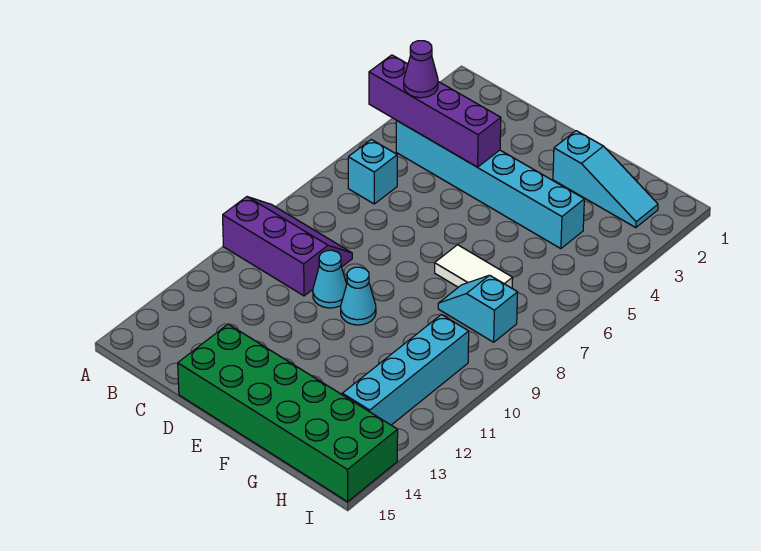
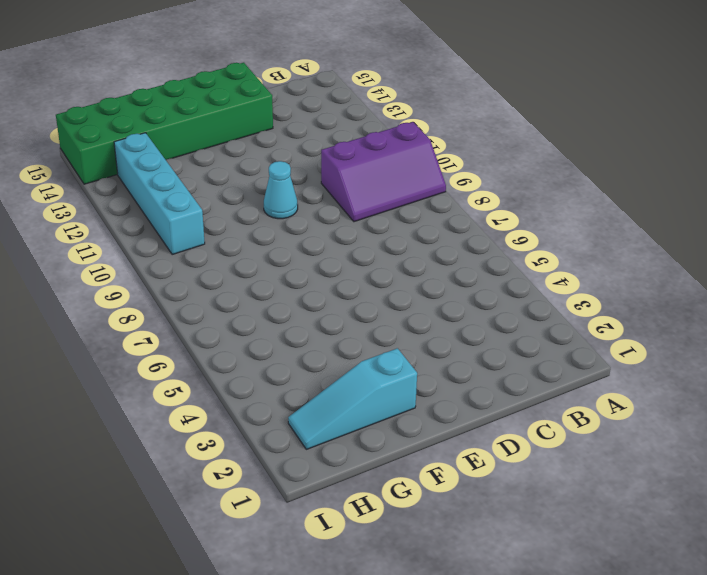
none -> cyan brick B4:G4 level 1
none -> cyan brick B6 level 1
none -> cyan cone D10 level 1

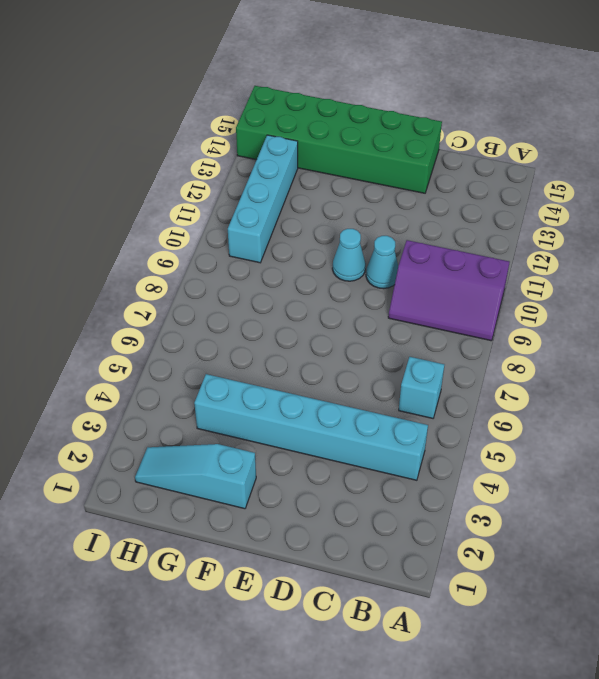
none -> white tile F7:G7 level 1
none -> cyan slope G8:H8 level 1 top H
none -> purple brick A4:D4 level 2

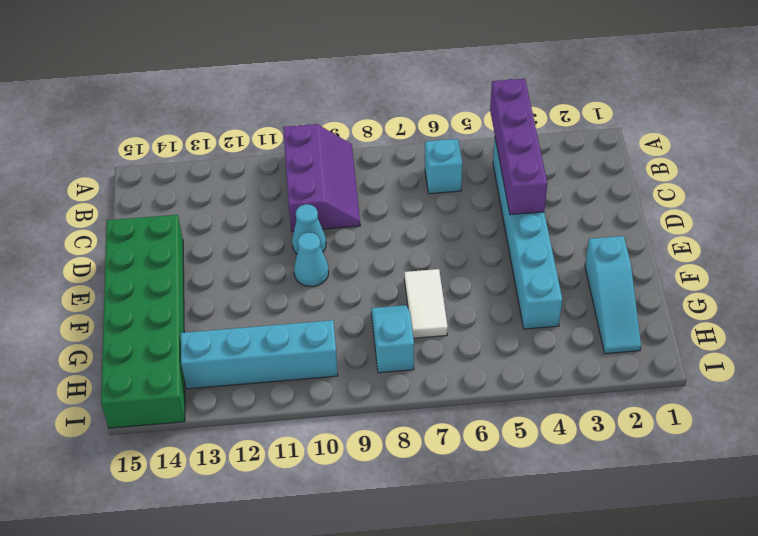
none -> purple cone B4 level 3

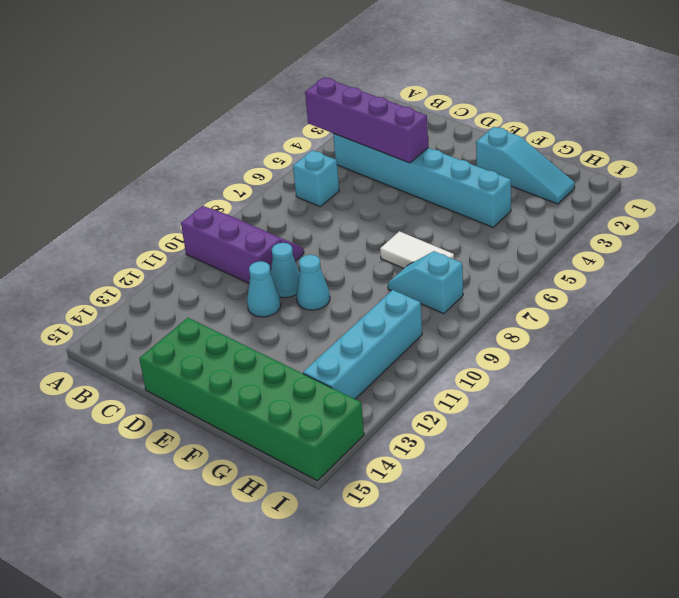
cyan cone D11 level 1 -> none
none -> purple cone B4 level 3

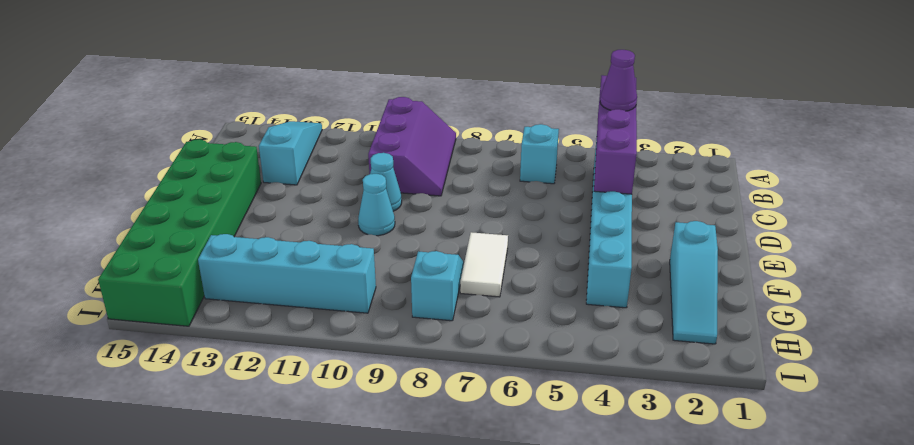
cyan slope A13:C13 level 1 top C -> none

